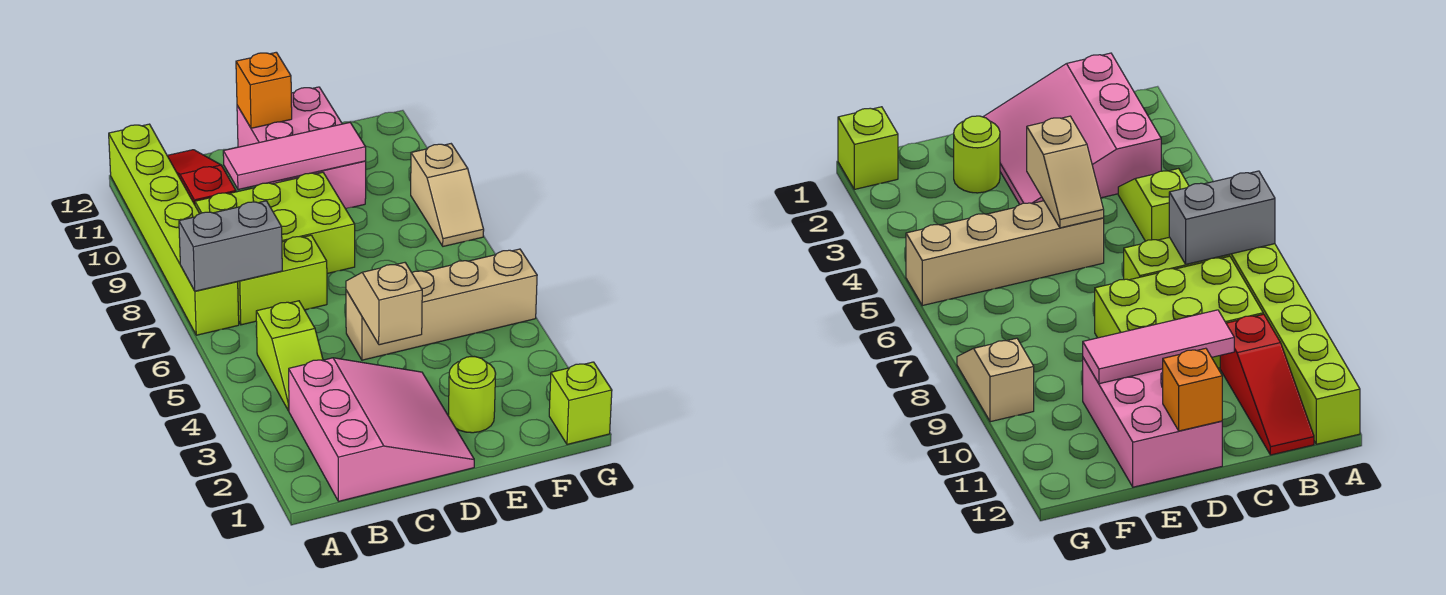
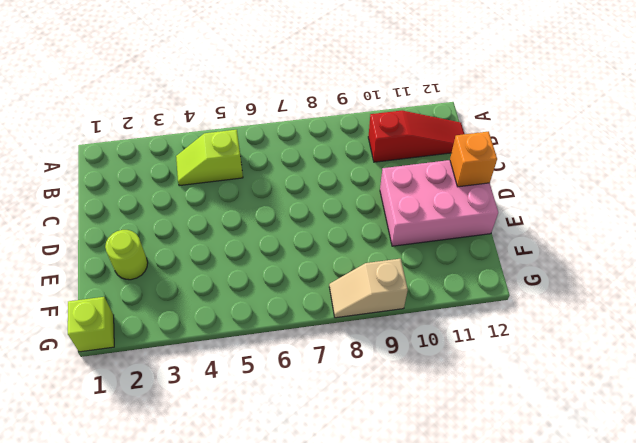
none -> lime brick A7:A12 level 1
none -> pink slope B1:D3 level 1 top B
none -> lime brick B7:C7 level 1

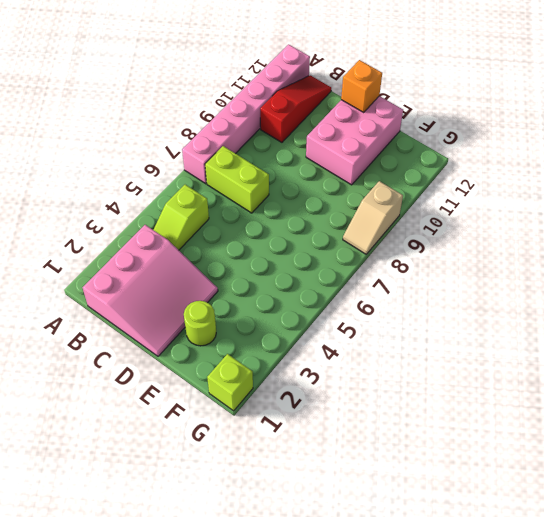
pink brick A7:A12 level 1 -> lime brick A7:A12 level 1
none -> lime brick B8:D9 level 1
none -> tan brick D5:G5 level 1
none -> grey brick A7:B7 level 2

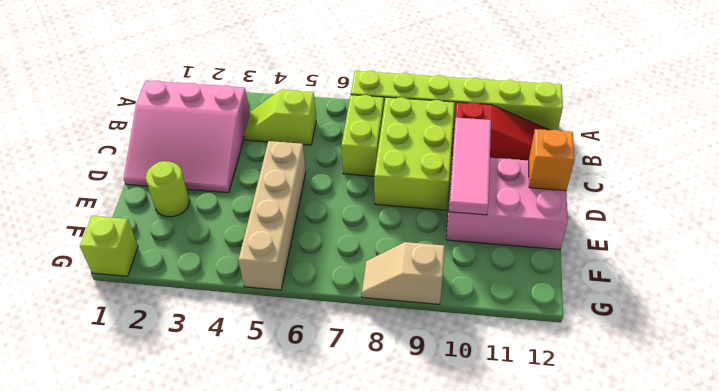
none -> grey brick A7:B7 level 2
none -> tan slope D4:D5 level 2 top 4

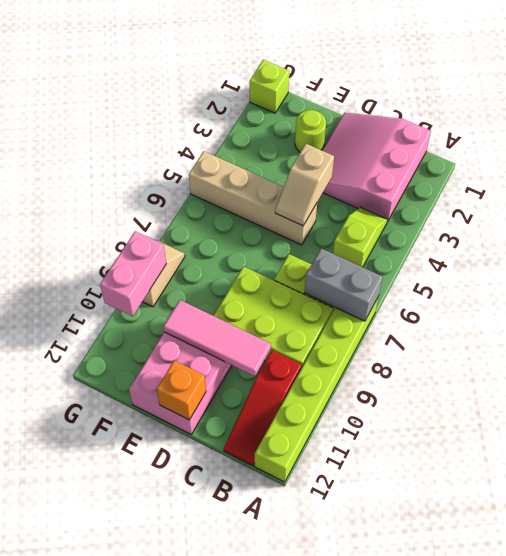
pink brick G9:G10 level 2 -> none

